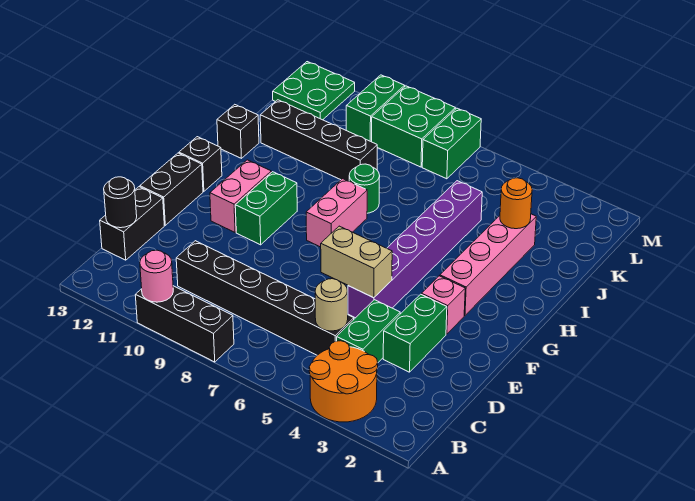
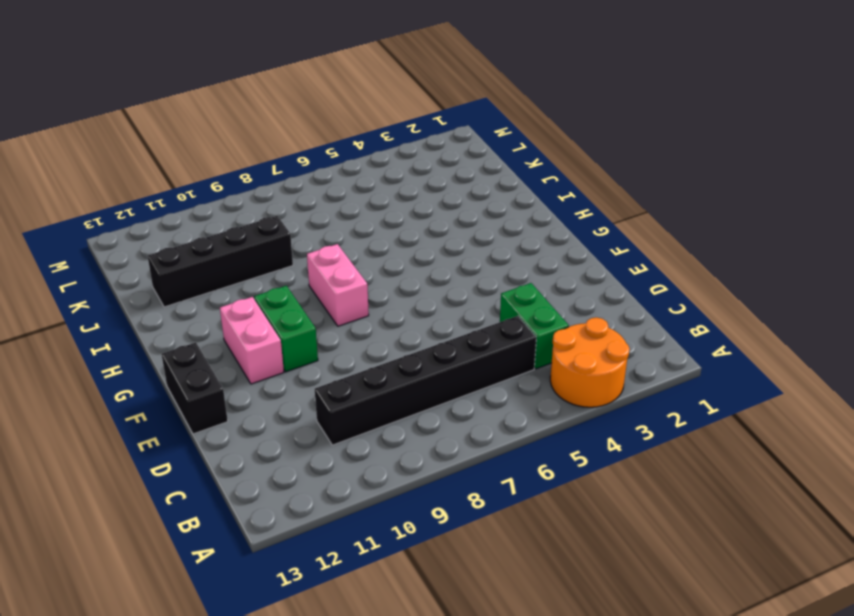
none -> black brick A8:A10 level 1
none -> black brick C13:D13 level 1
none -> green brick D3:E3 level 1

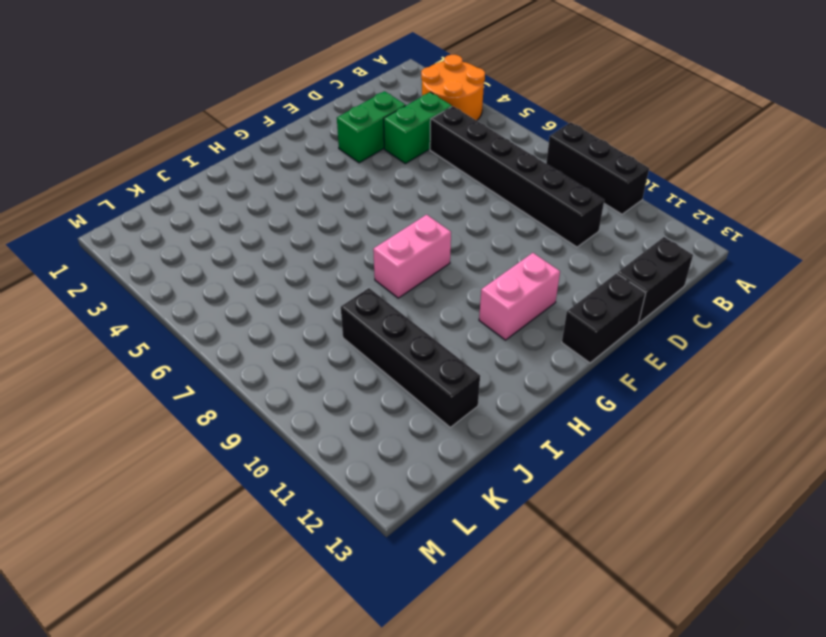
none -> purple brick E5:J5 level 1
none -> pink brick F3 level 1
none -> green brick F10:G10 level 1

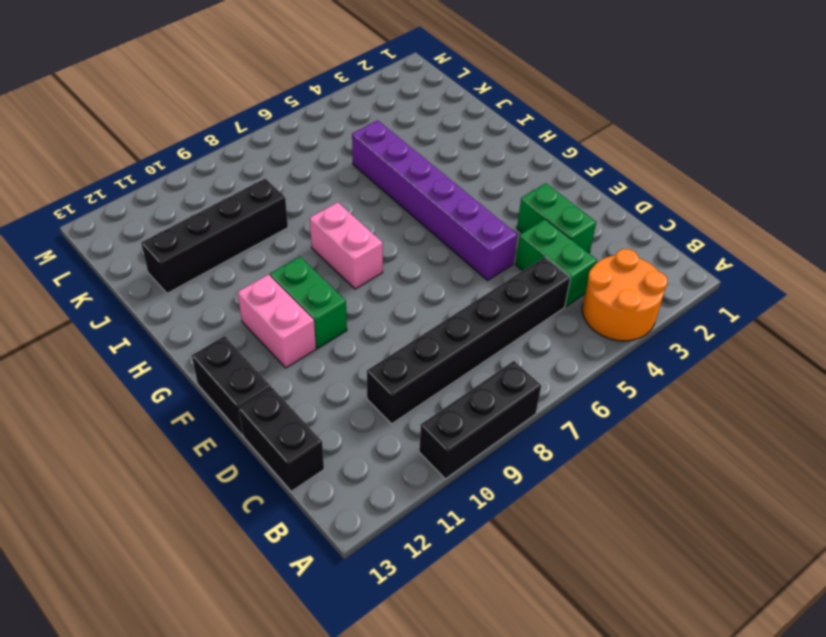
none -> pink brick F3 level 1
none -> pink brick G3:J3 level 1
none -> black brick G13 level 1

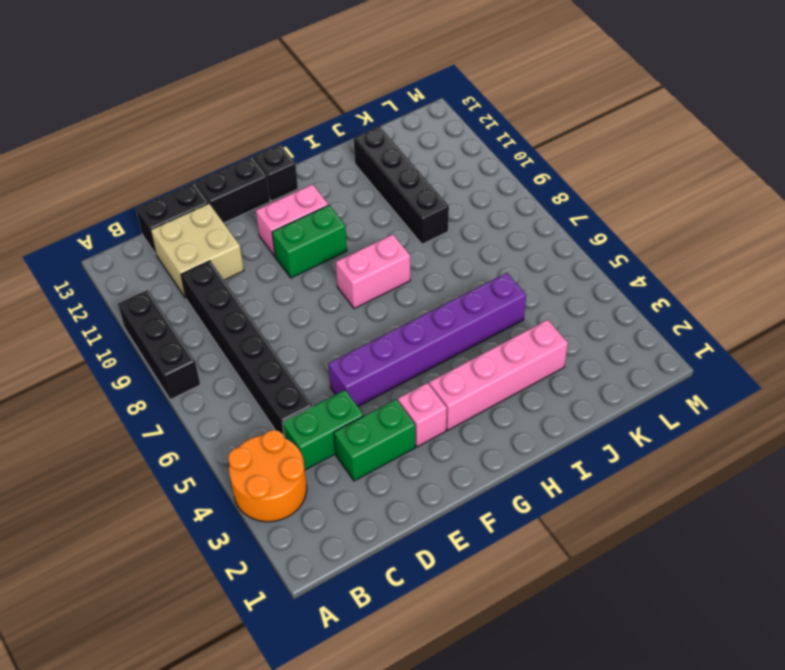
tan brick C11:D12 level 1 -> none
none -> green round brick I8 level 1
none -> black brick I13 level 1
none -> green brick L7:M7 level 1

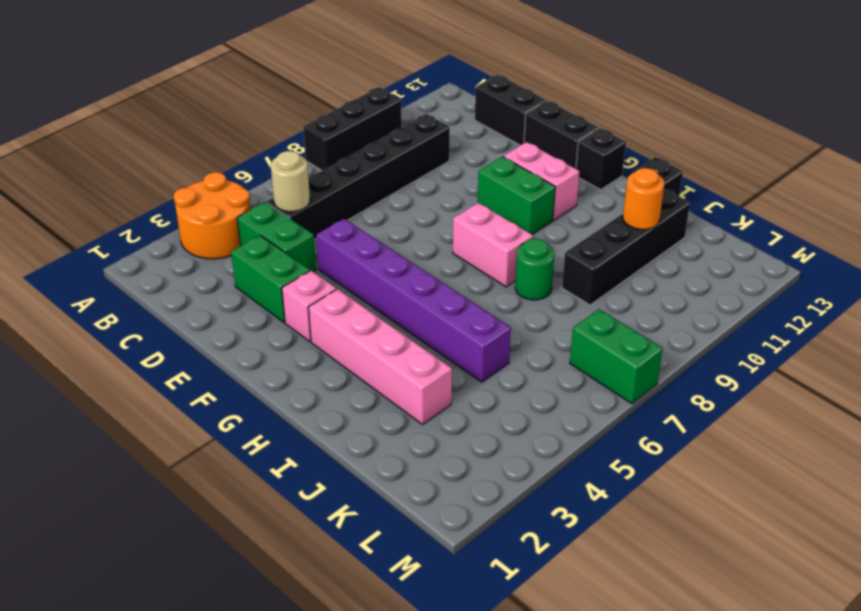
orange round brick J11 level 2 -> orange round brick J3 level 2
none -> green brick L8:M9 level 1
none -> green brick L10:M10 level 1
none -> green plate L12:M13 level 1

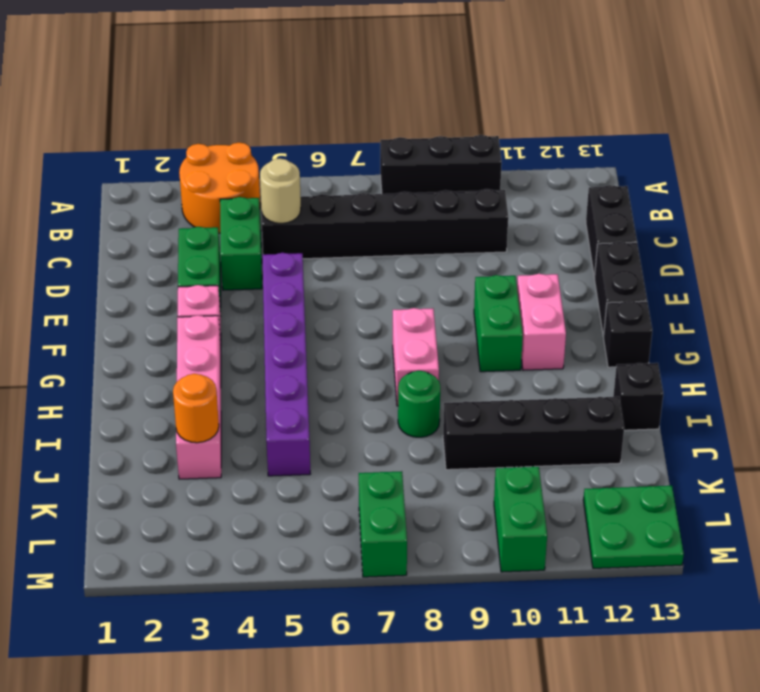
none -> green brick L8:M9 level 1
none -> pink round brick A10 level 2
none -> black round brick C13 level 2

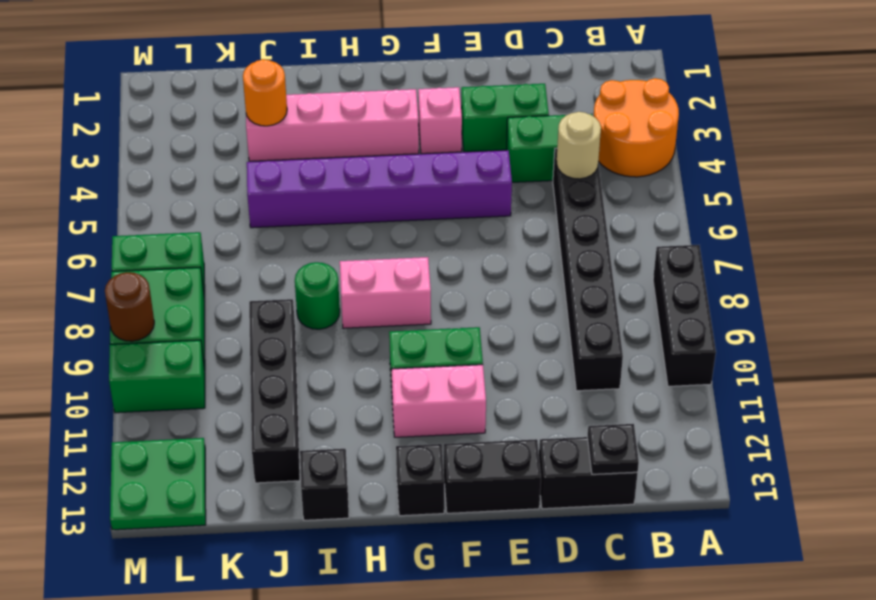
black plate C13 level 2 -> black round brick C13 level 2
brown round brick M9 level 2 -> none
none -> pink round brick A10 level 2
none -> tan brick E5:E6 level 2

